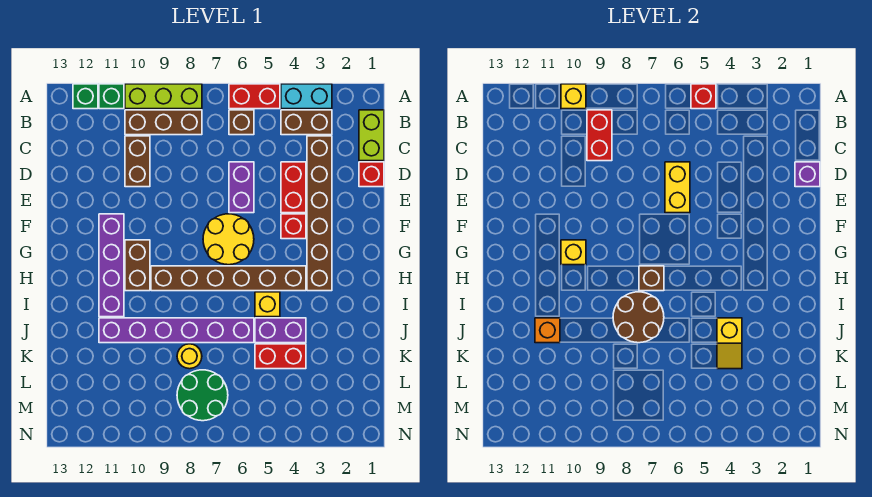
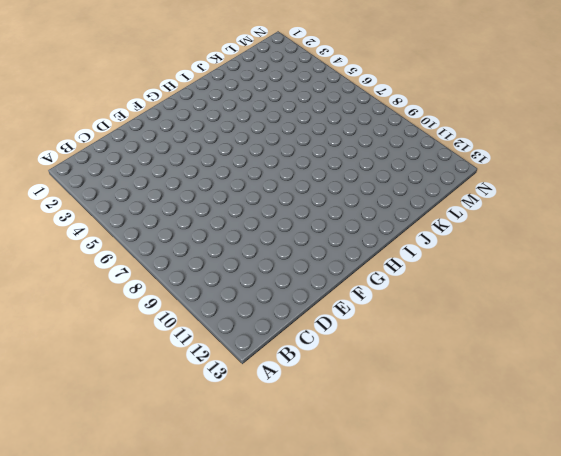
none -> cyan brick A3:A4 level 1
none -> red brick A5:A6 level 1
none -> lime brick A8:A10 level 1
none -> green brick A11 level 1

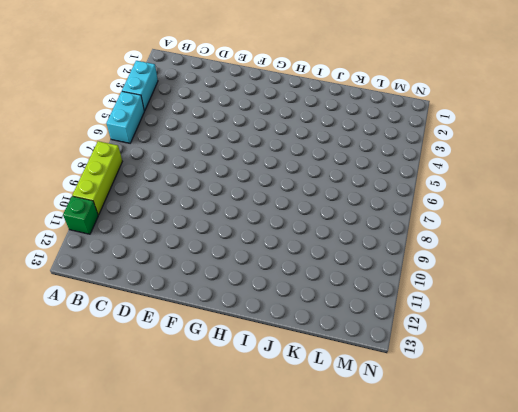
cyan brick A5:A6 level 1 -> red brick A5:A6 level 1
none -> green brick A12 level 1
none -> lime brick B1:C1 level 1
none -> brown brick B3:B4 level 1
none -> brown brick B6 level 1

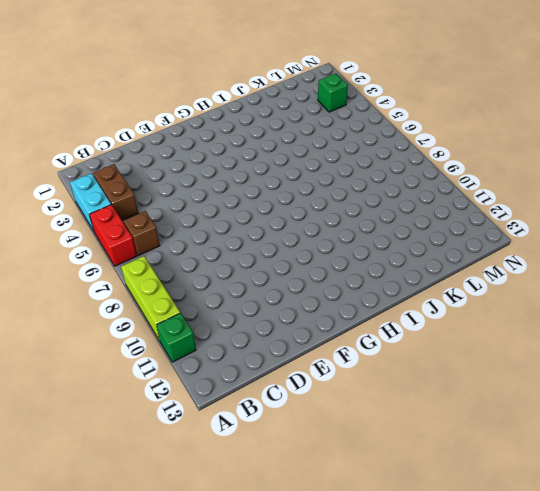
green brick M3 level 1 -> green brick A12 level 1
none -> lime brick B1:C1 level 1
none -> brown brick B8:B10 level 1
none -> brown brick C3:H3 level 1
none -> brown brick C10:D10 level 1

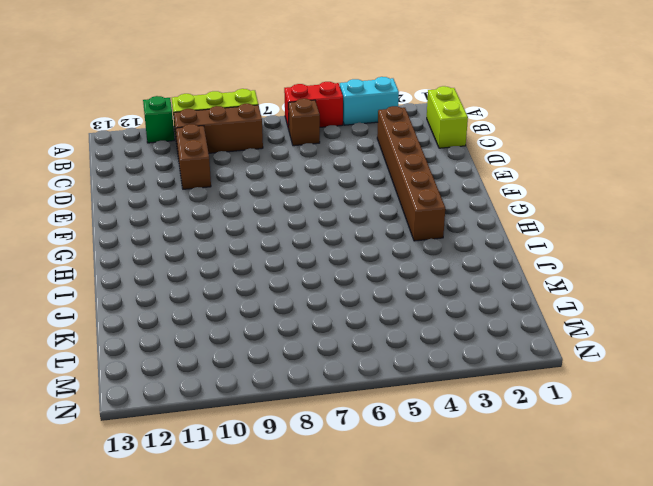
none -> green brick A12 level 1
none -> brown brick B3:B4 level 1
none -> red brick D1 level 1
none -> red brick D4:E4 level 1

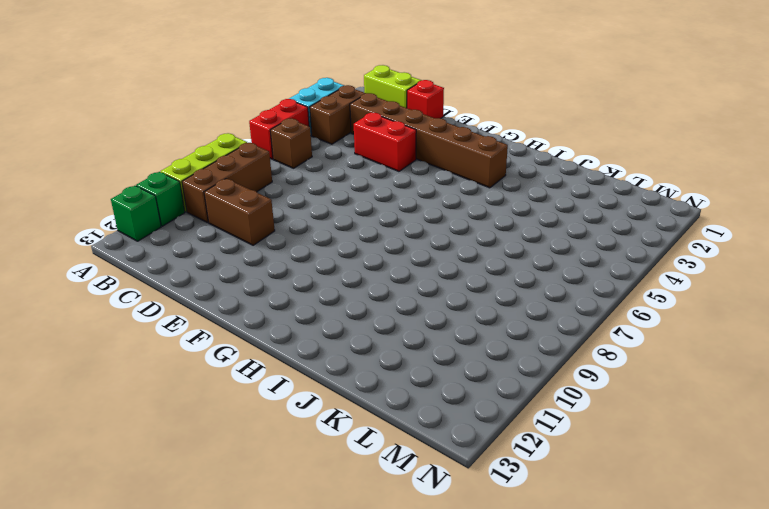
none -> purple brick D6:E6 level 1
none -> red brick F4 level 1
none -> yellow round brick F6:G7 level 1
none -> purple brick F11:I11 level 1

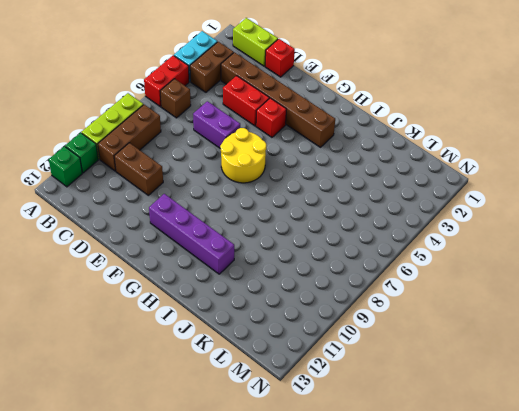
none -> brown brick G10:H10 level 1
none -> brown brick H4:H9 level 1
none -> yellow brick I5 level 1
none -> purple brick J4:J5 level 1

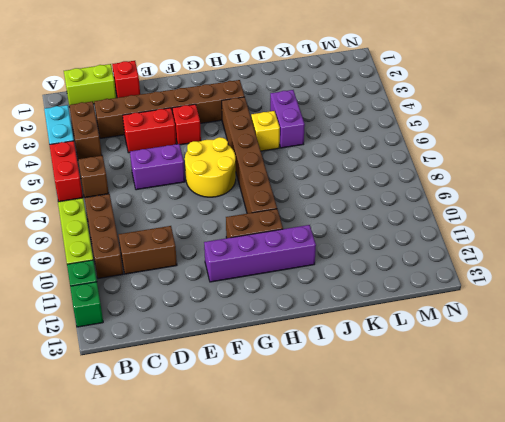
none -> purple brick J6:J11 level 1
none -> red brick K4:K5 level 1
none -> yellow round brick K8 level 1
none -> green round brick L7:M8 level 1

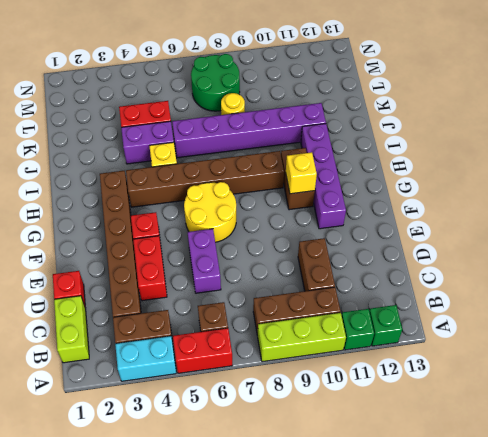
none -> red brick A5 level 2
none -> yellow brick A10 level 2
none -> red brick B9:C9 level 2
none -> purple brick D1 level 2

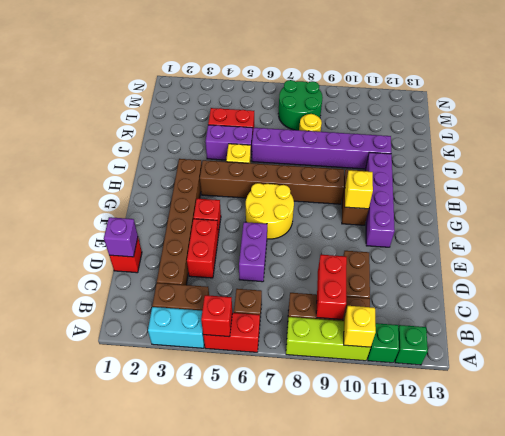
none -> lime brick B1:C1 level 1
none -> yellow brick D6:E6 level 2
none -> brown brick H7 level 2
none -> brown round brick I7:J8 level 2

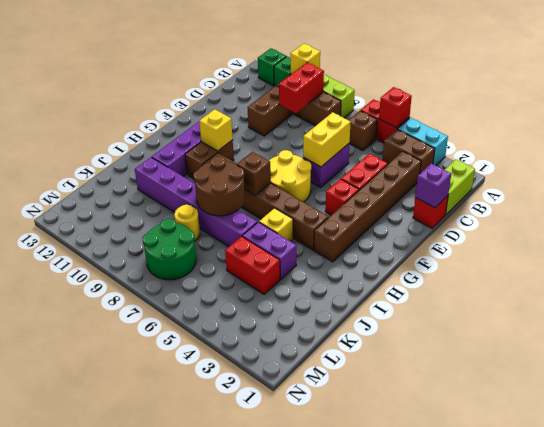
none -> yellow slope J4:K4 level 2 top J
none -> orange brick J11 level 2

